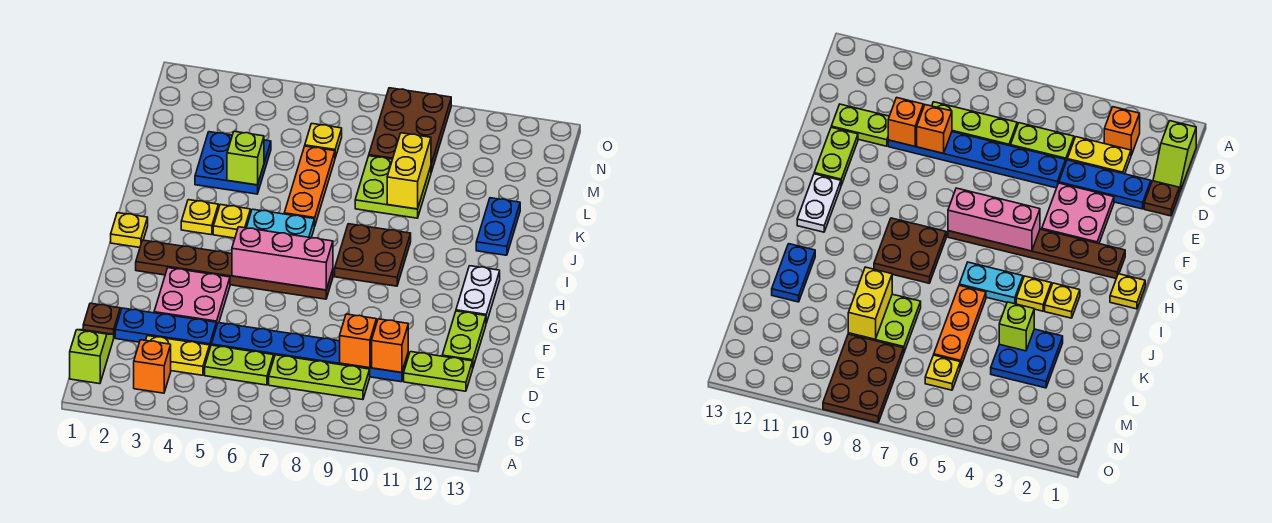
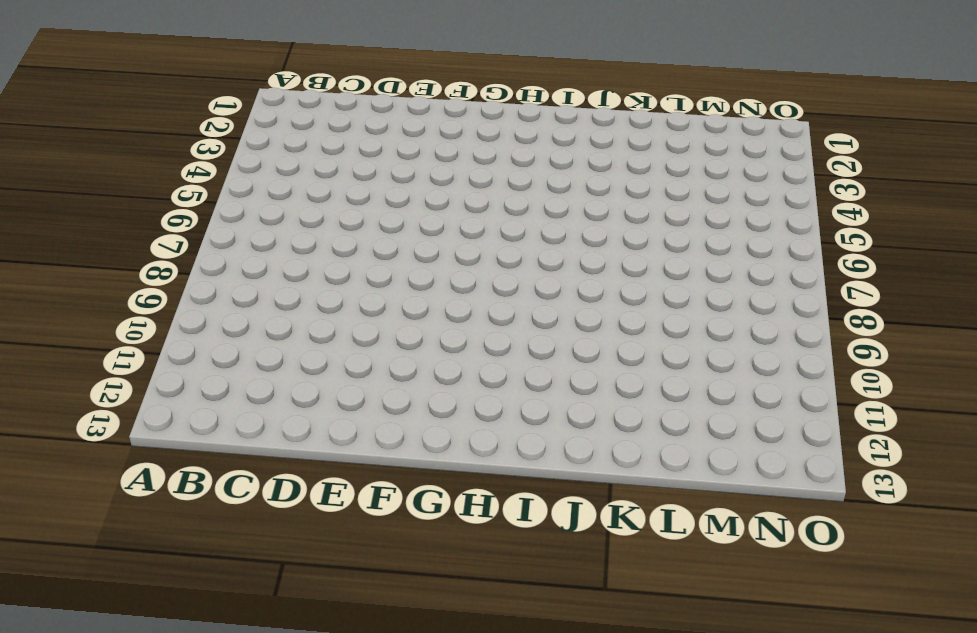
none -> lime slope B1:C1 level 1 top B
none -> orange brick B3 level 1
none -> yellow plate C3:C4 level 1

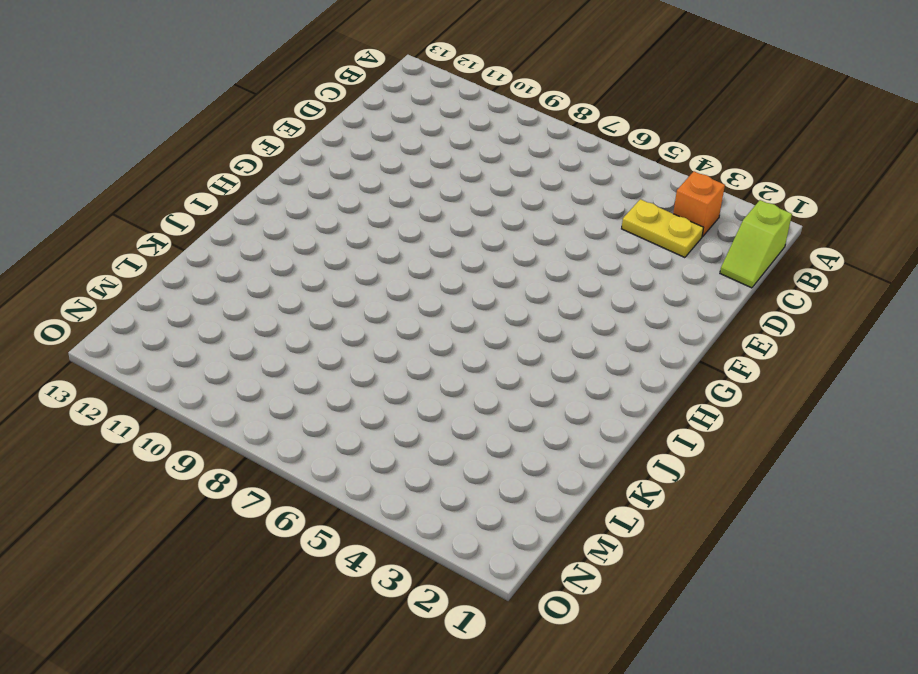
none -> lime plate C5:C6 level 1
none -> lime plate C7:C9 level 1
none -> brown plate D1 level 1

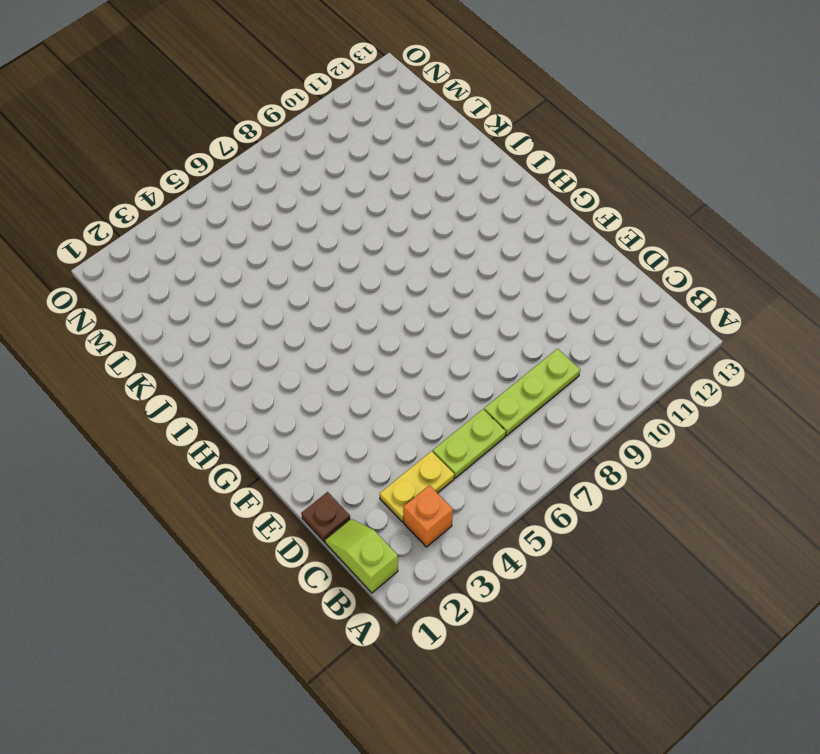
none -> blue plate D2:D4 level 1
none -> blue plate D5:D10 level 1
none -> lime plate D11:D12 level 1

